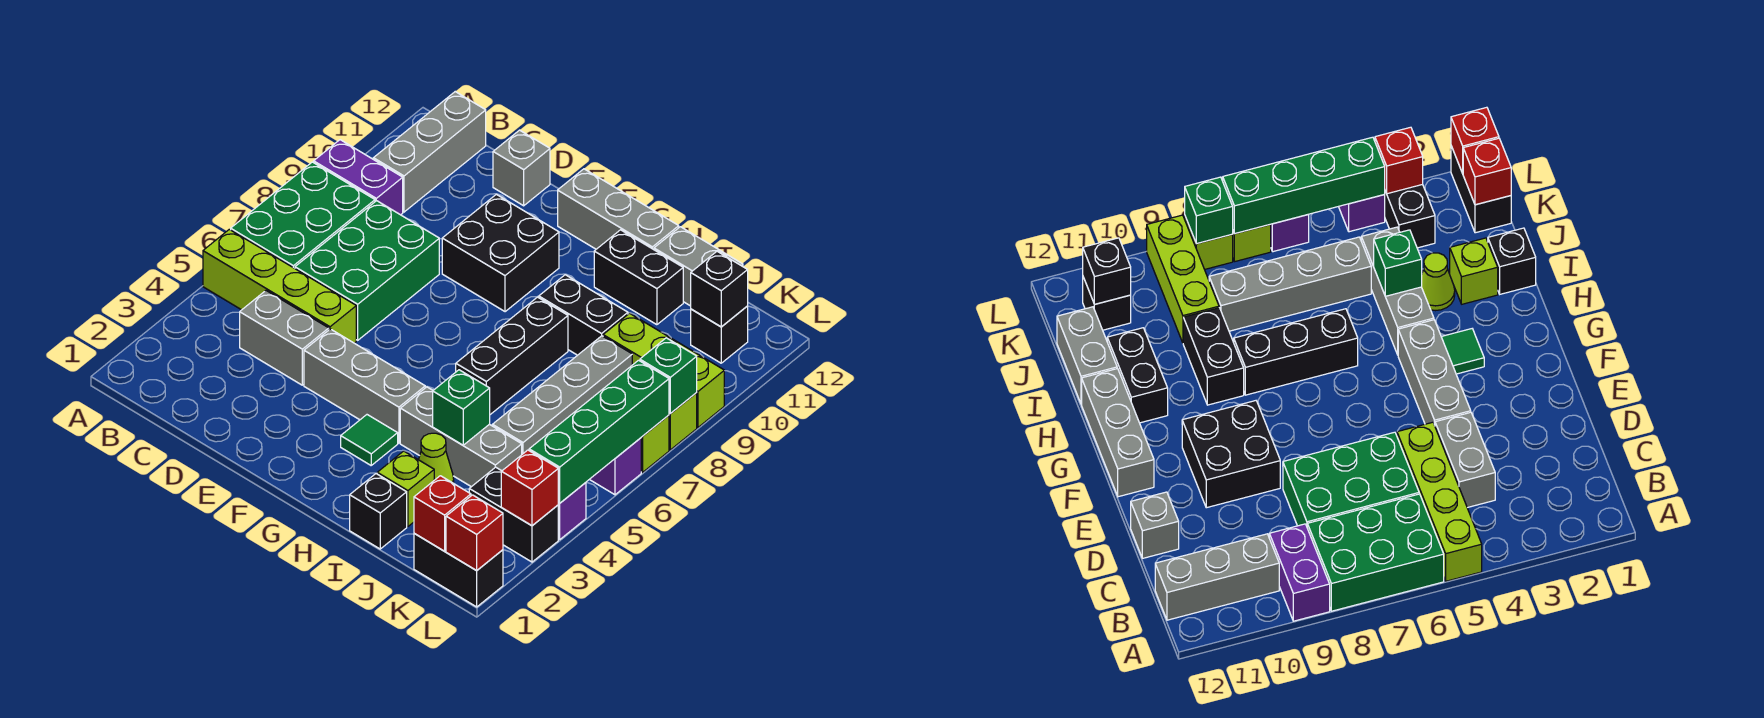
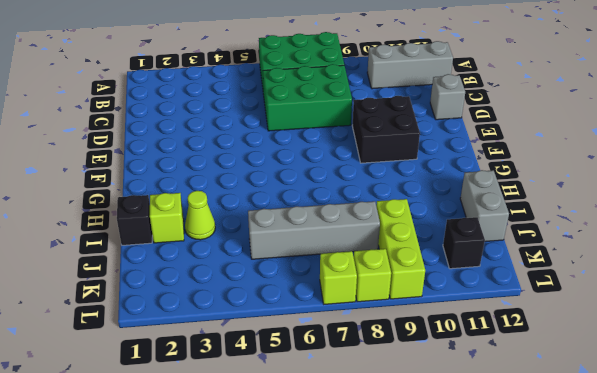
none -> lime brick A5:D5 level 1
none -> purple brick A9:B9 level 1
none -> grey brick C4:D4 level 1
none -> grey brick E4:G4 level 1

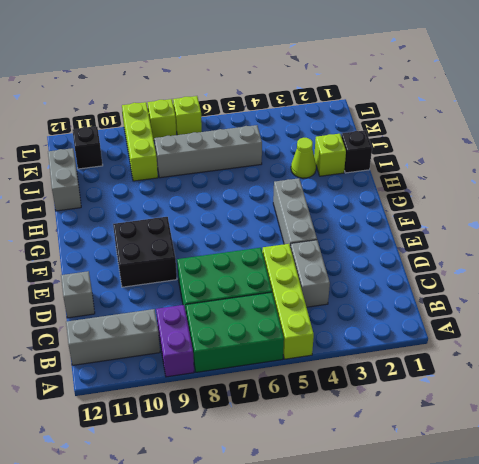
none -> grey brick F12:H12 level 1
none -> green tile G3 level 1
none -> grey brick H4:J4 level 1
none -> black brick H6:H8 level 1

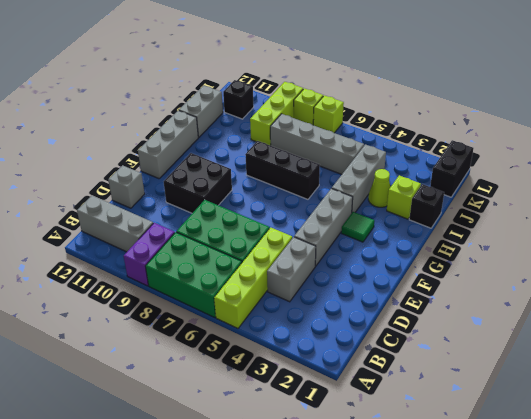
none -> black brick H9:I9 level 1
none -> black brick H11:I11 level 1
none -> black brick K3:L3 level 1
none -> purple brick L4 level 1

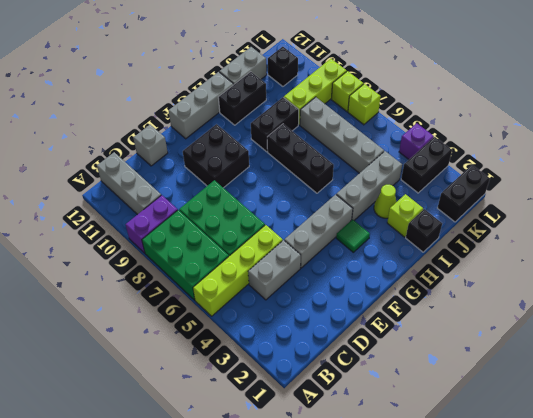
none -> purple brick L6 level 1
none -> green brick I4 level 2
none -> red brick K1 level 2
none -> black brick K11 level 2

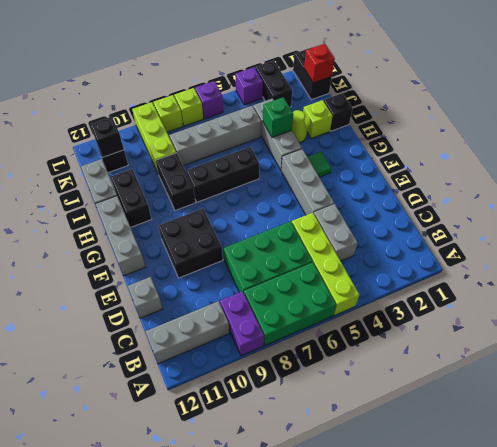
none -> red brick L1 level 2
none -> red brick L3 level 2
none -> green brick L4:L7 level 2
none -> green brick L8 level 2

